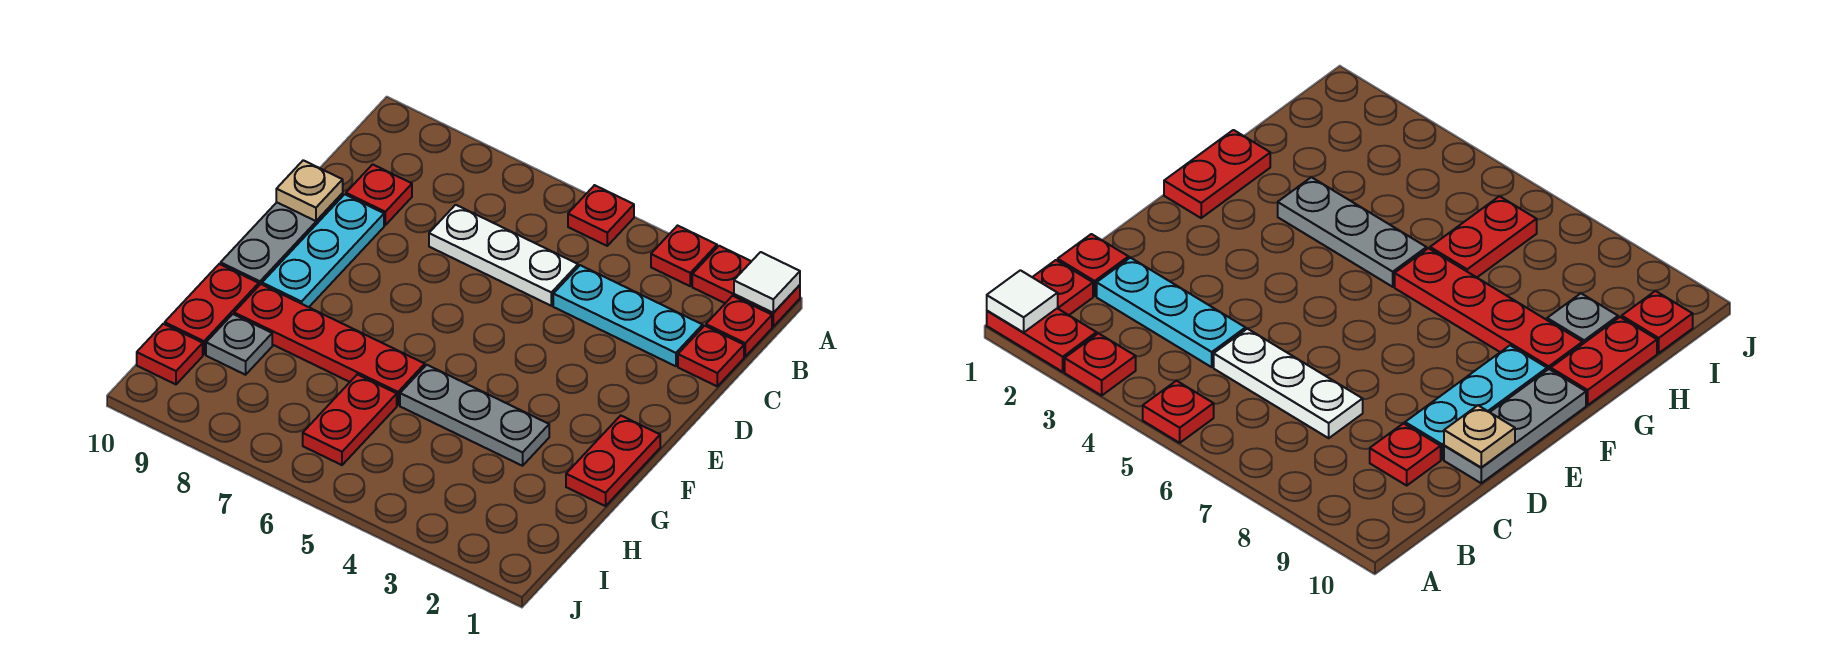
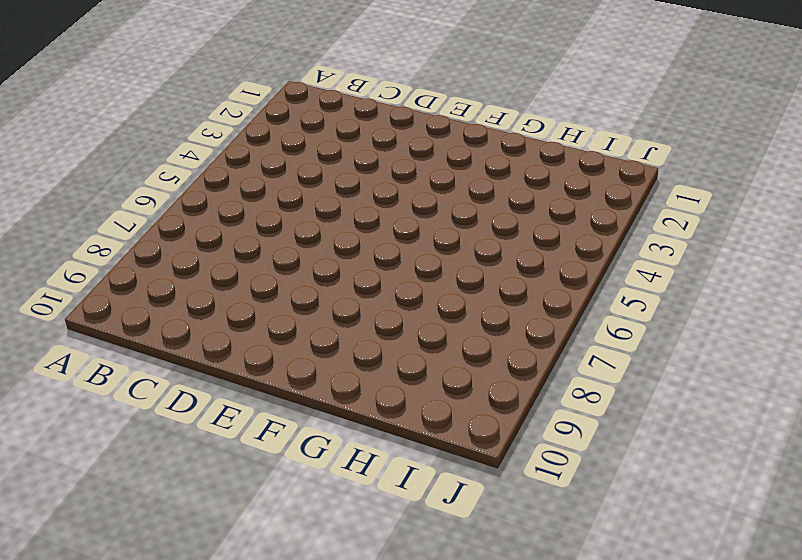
none -> red plate A1:A2 level 1
none -> red plate A3 level 1
none -> red plate A5 level 1

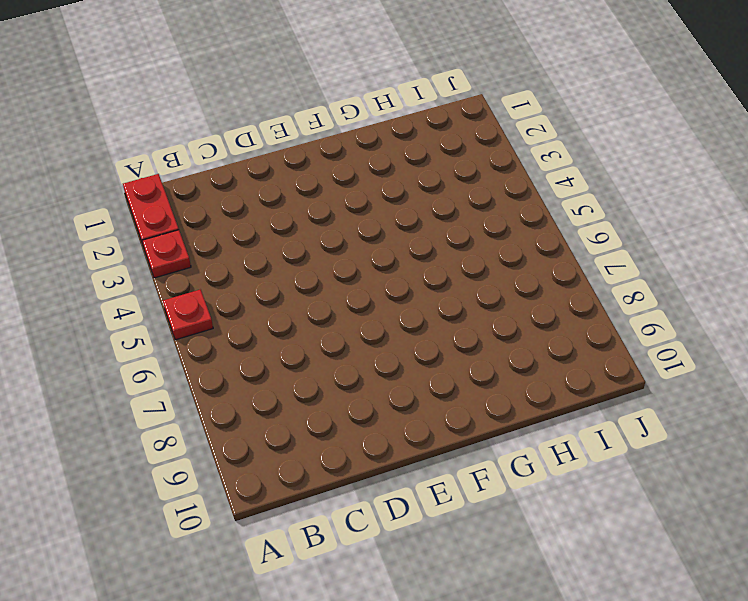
none -> red plate B1 level 1
none -> red plate C1 level 1
none -> cyan plate C2:C4 level 1

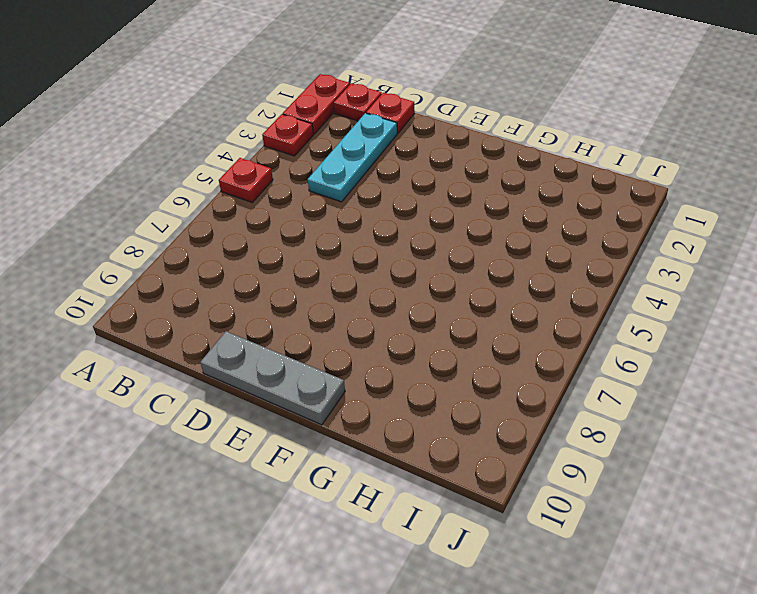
none -> white plate C5:C7 level 1
none -> red plate C9 level 1
none -> cyan plate D9:F9 level 1

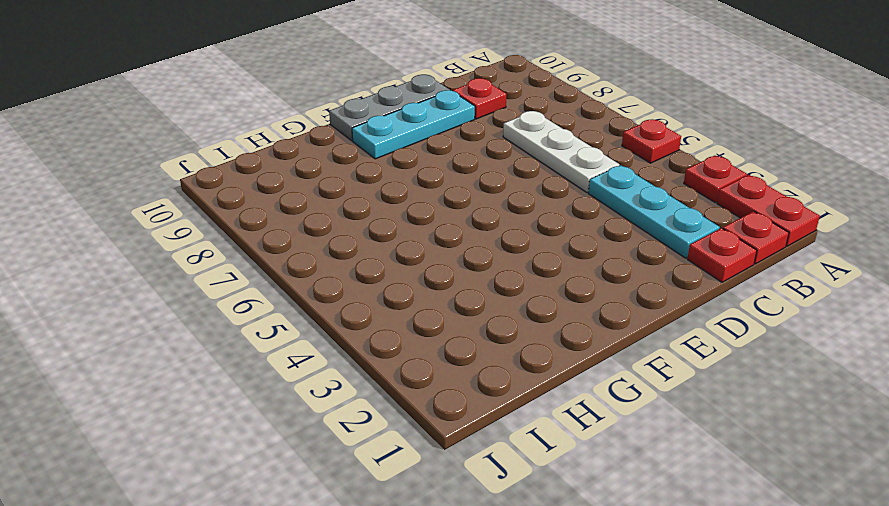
none -> red plate F1:G1 level 1
none -> grey plate G3:G5 level 1
none -> red plate G6:G9 level 1

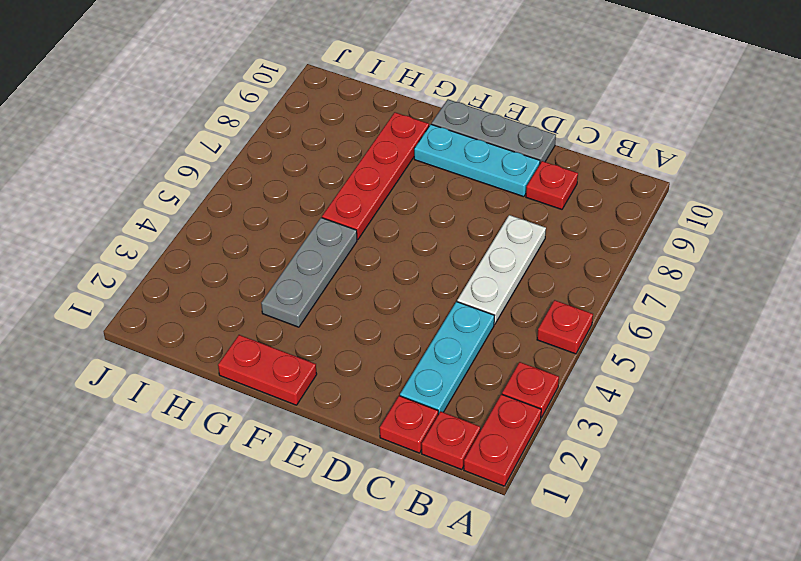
none -> red plate G10:H10 level 1
none -> red plate H6:I6 level 1
none -> grey plate H9 level 1

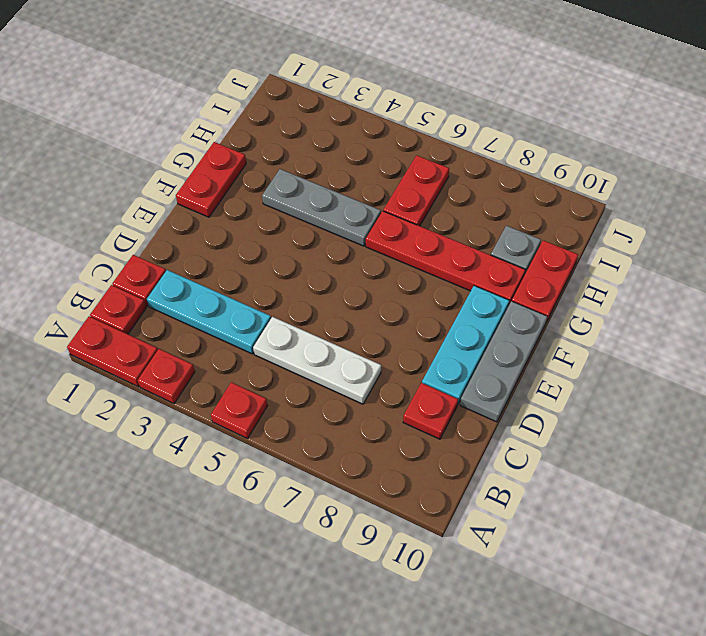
none -> red plate I10 level 1
none -> white tile A1 level 2
none -> tan plate D10 level 2

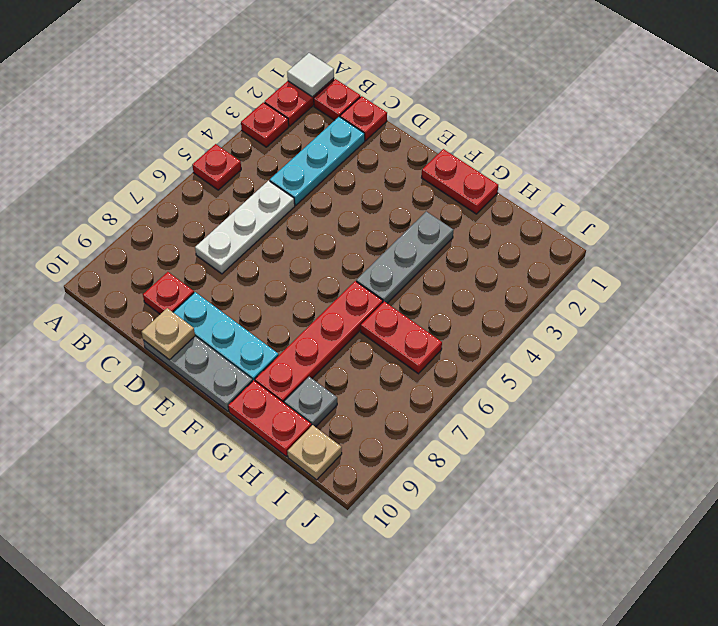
tan plate I10 level 1 -> red plate I10 level 1

